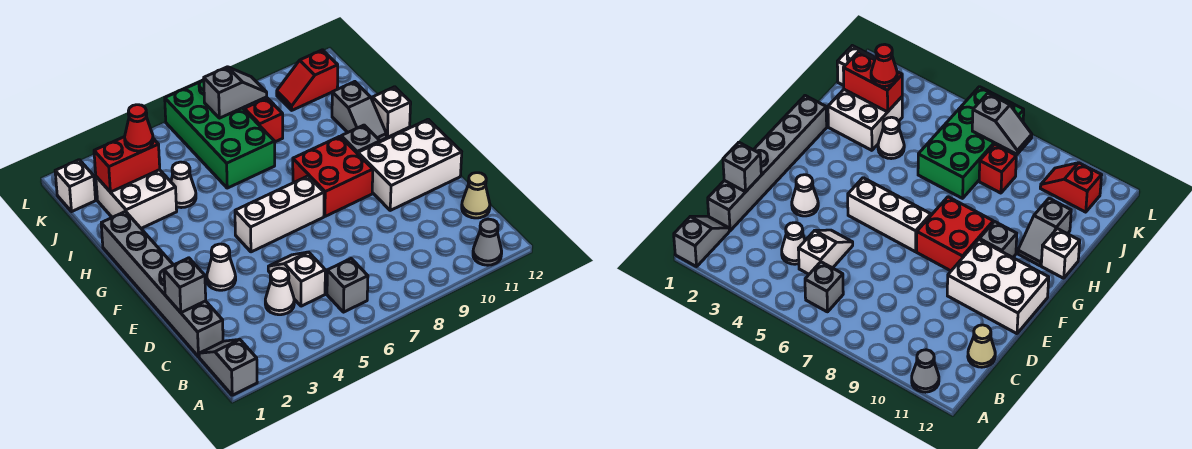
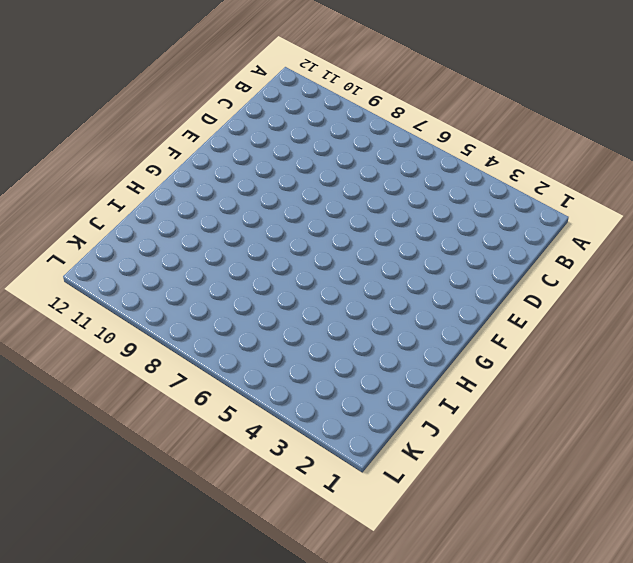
none -> grey slope A1:B1 level 1 top A
none -> grey cone A11 level 1
none -> grey brick B6 level 1

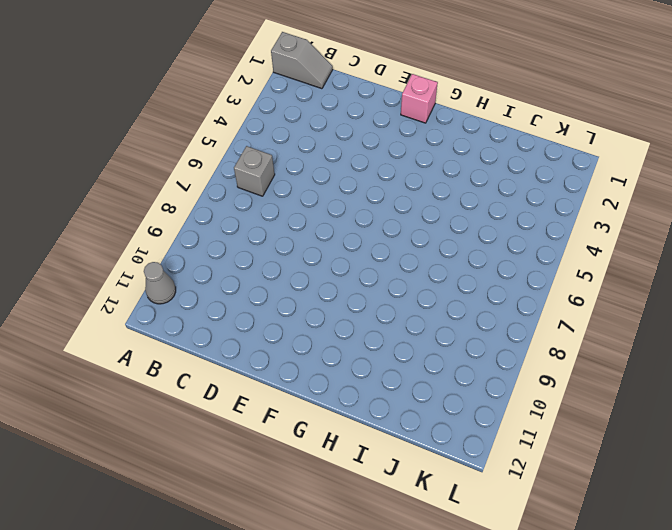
pink brick F1 level 1 -> grey brick C1:H1 level 1
none -> white cone C4 level 1
none -> white slope C5:D5 level 1 top C
none -> tan cone C12 level 1

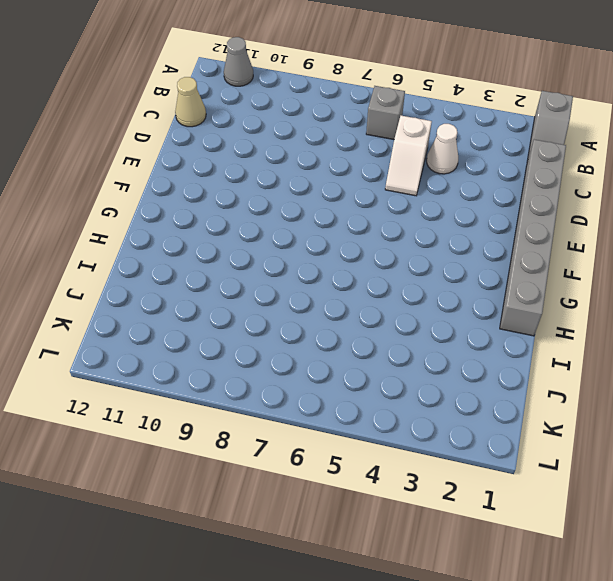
none -> white cone E3 level 1
none -> white brick E10:F12 level 1
none -> white brick F5:F7 level 1

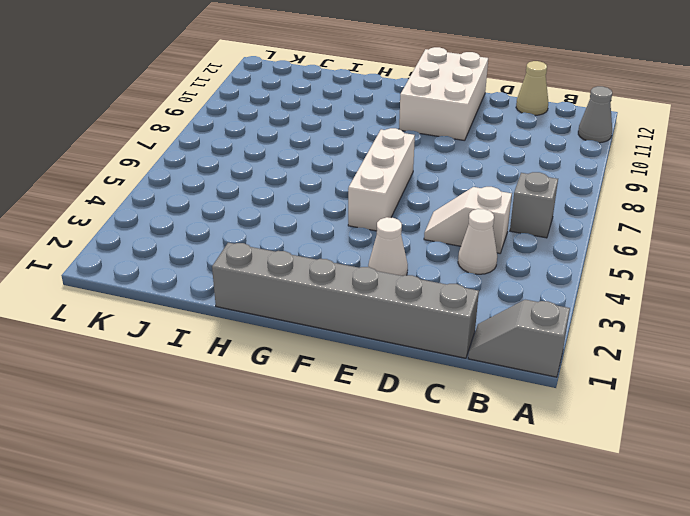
none -> red brick F8:G9 level 1
none -> grey brick G10 level 1
none -> grey slope H11:I11 level 1 top I

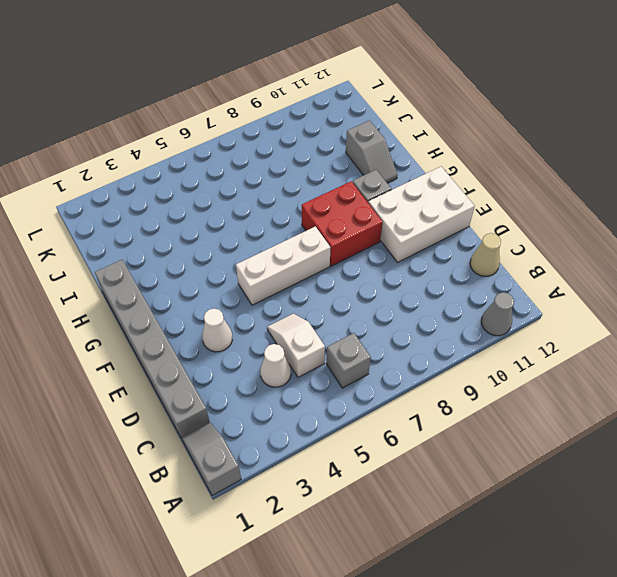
none -> white brick H12 level 1
none -> white brick I2:J3 level 1
none -> white cone I4 level 1

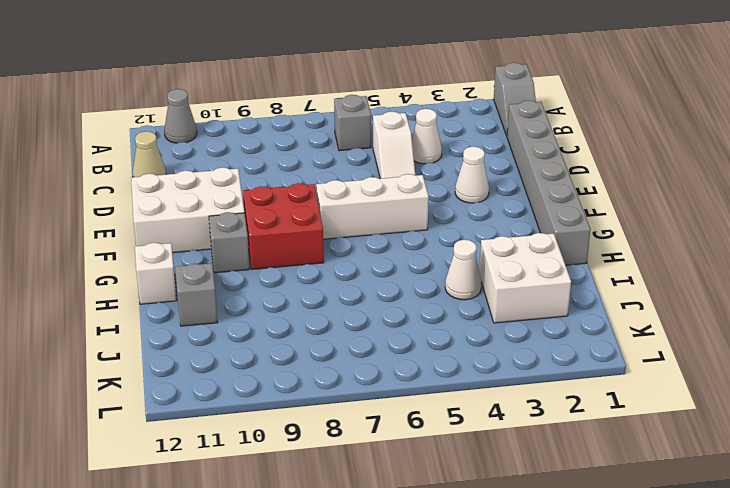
none -> green brick I6:L7 level 1
none -> red brick J8 level 1
none -> white brick K1 level 1

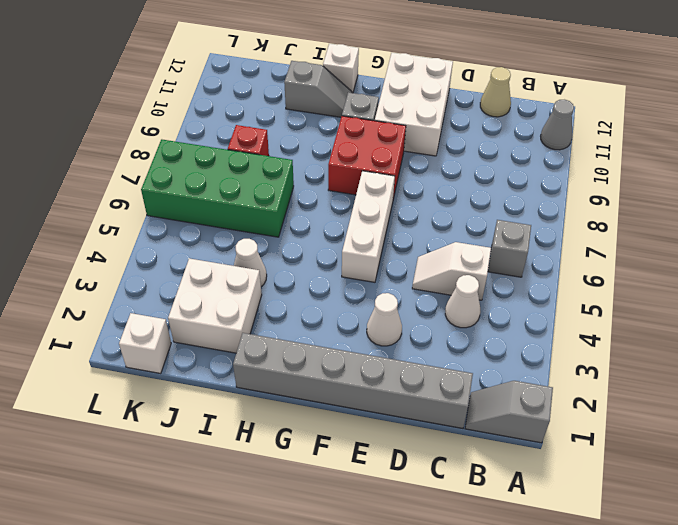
none -> red slope K10:K11 level 1 top 11
none -> grey brick D1 level 2
none -> red brick J2:J3 level 2

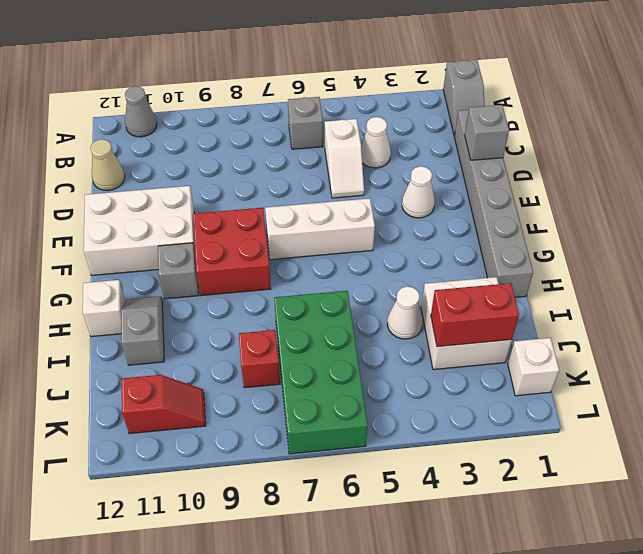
none -> grey slope K7:K8 level 2 top 7
none -> red cone J3 level 3

